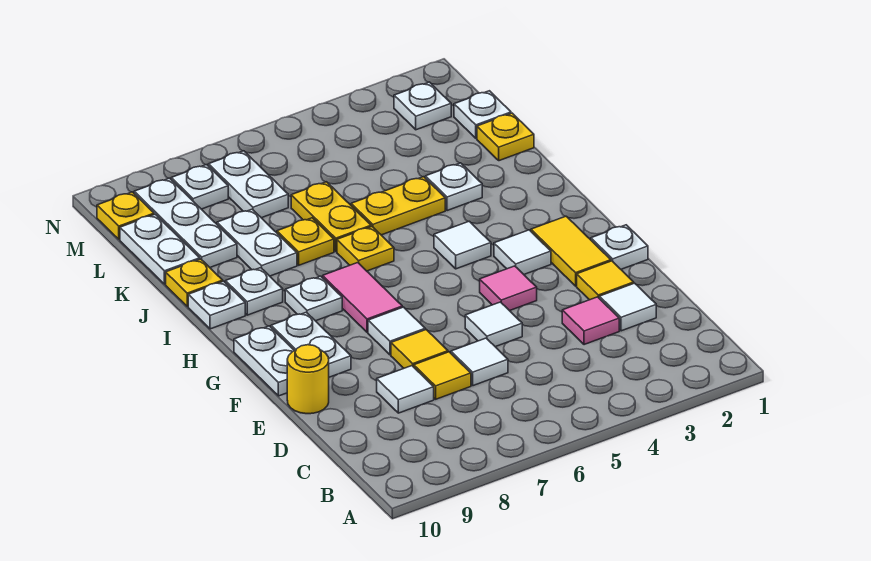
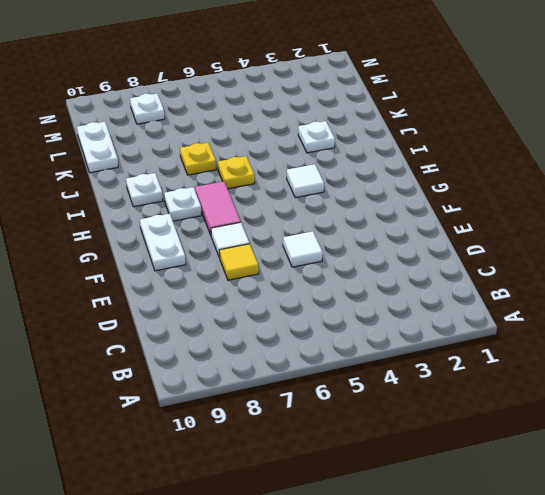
none -> white tile D2 level 1
none -> pink tile D3 level 1
none -> white tile D6 level 1
none -> yellow tile D7 level 1

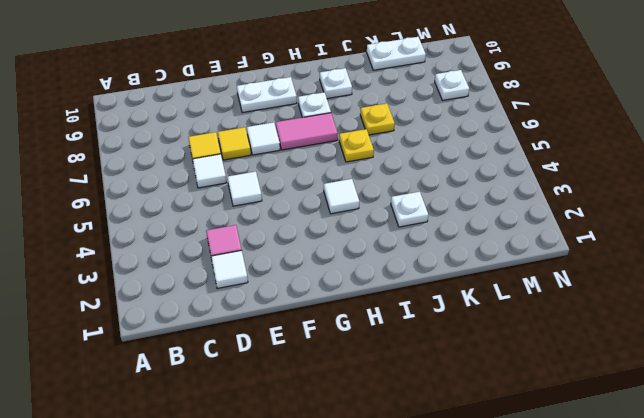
none -> white tile D8 level 1
none -> yellow tile E2 level 1
none -> yellow round brick E10 level 1
none -> white plate F1 level 1

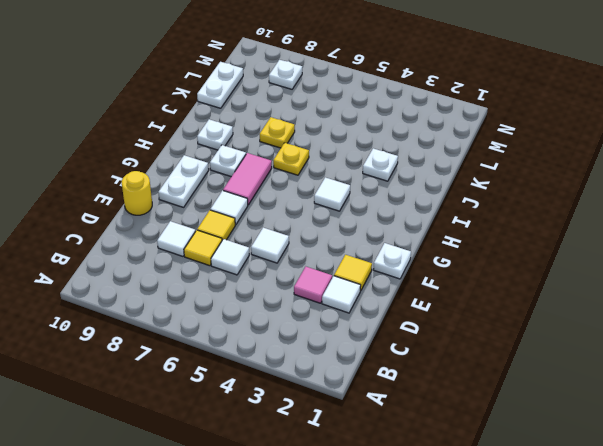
none -> yellow tile F2:G2 level 1
none -> pink tile F4 level 1
none -> white plate F10:G10 level 1
none -> white tile G3 level 1

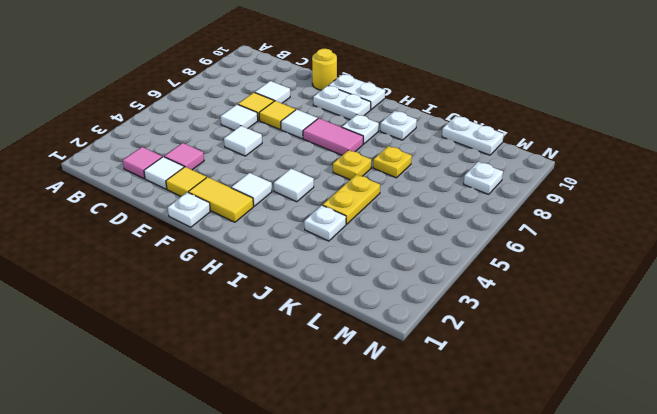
pink tile C2 level 1 -> pink tile F4 level 1
none -> white plate I10 level 1
none -> yellow plate J6:K6 level 1
none -> white plate J8:K8 level 1
none -> yellow plate J10 level 1

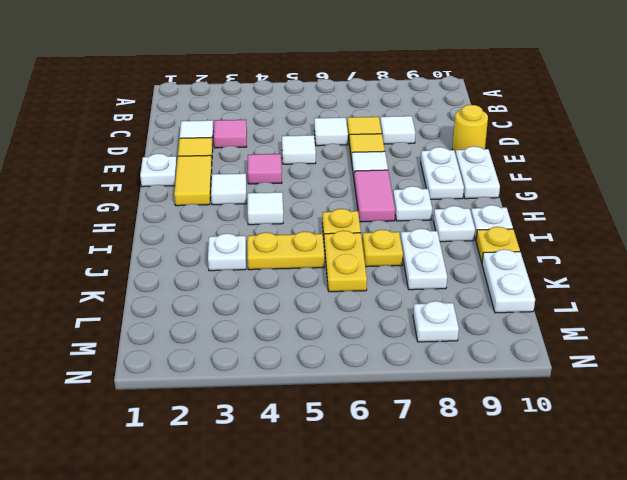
none -> yellow plate K1 level 1
none -> white plate K9:M9 level 1
none -> white plate L1 level 1
none -> white plate L7:M7 level 1

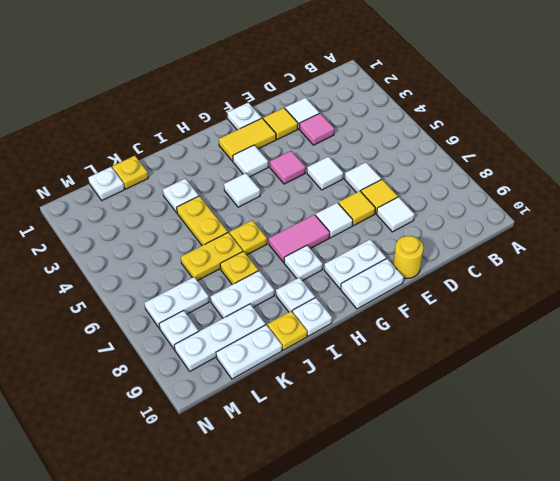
none -> white plate M2 level 1
none -> yellow plate M10 level 1

